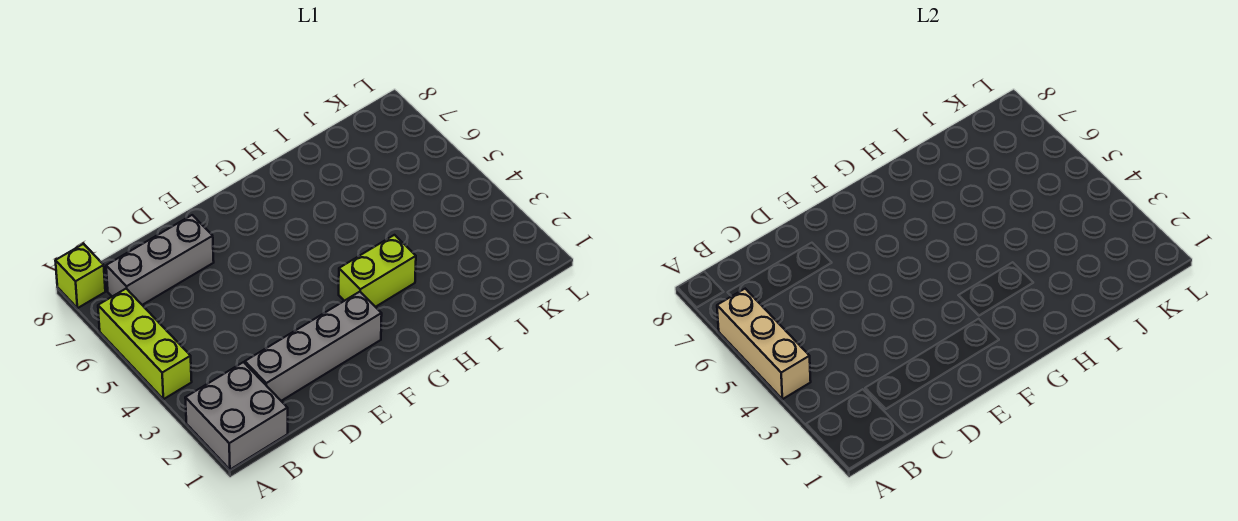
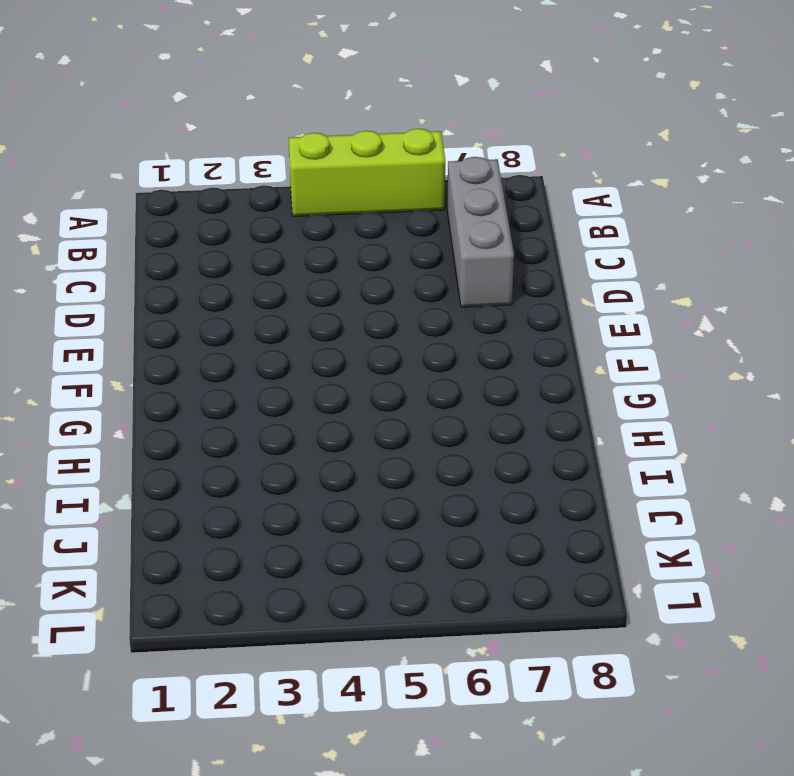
none -> grey brick A1:B2 level 1
none -> lime brick A8 level 1

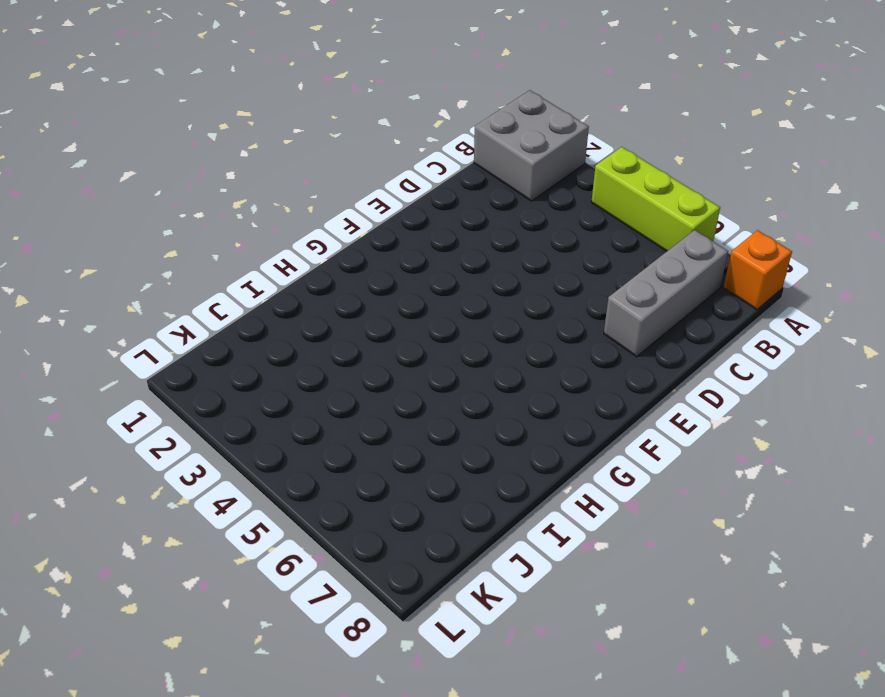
orange brick A8 level 1 -> lime brick A8 level 1
none -> grey brick C2:F2 level 1
none -> lime brick G3:H3 level 1

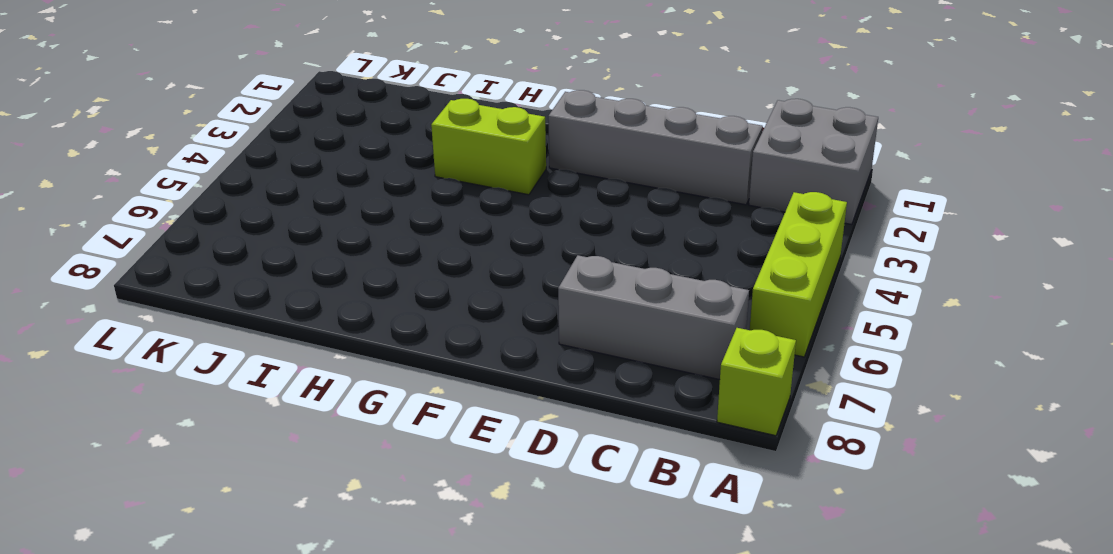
none -> tan brick A4:A6 level 2

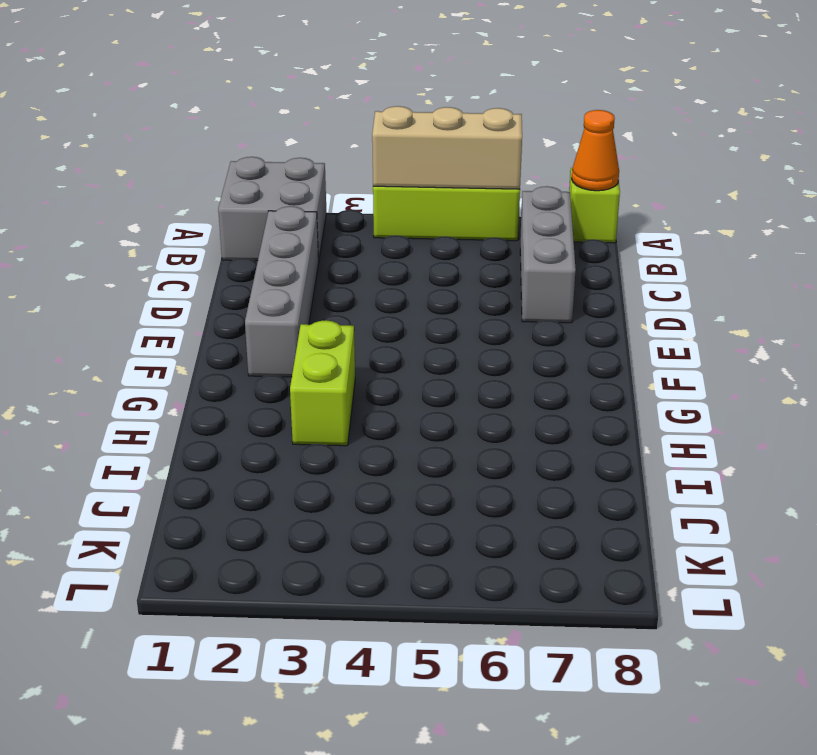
orange cone A8 level 2 -> none

